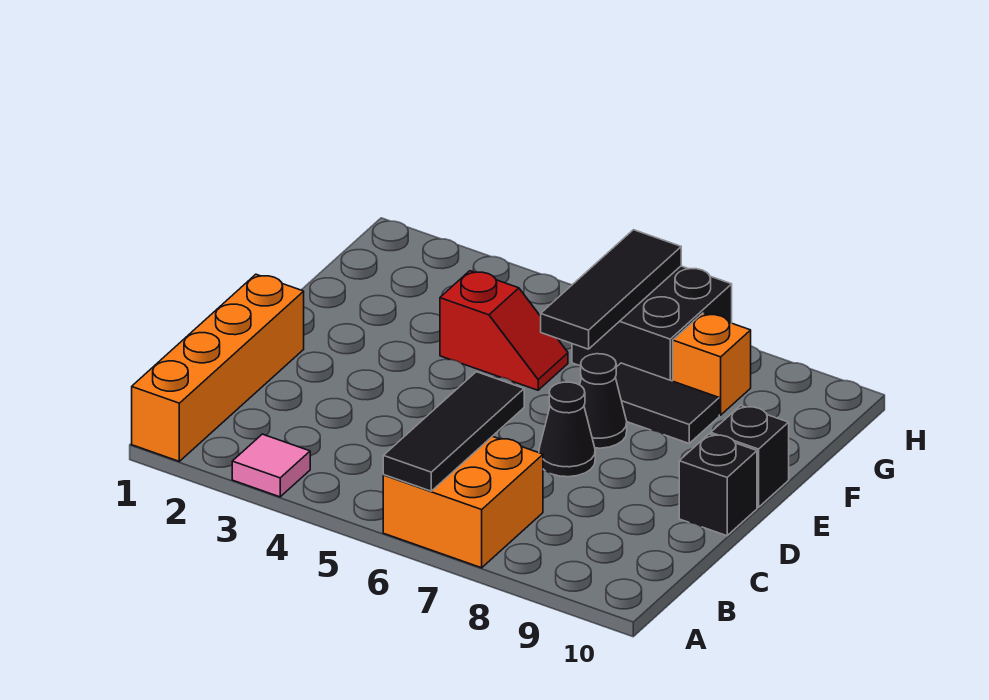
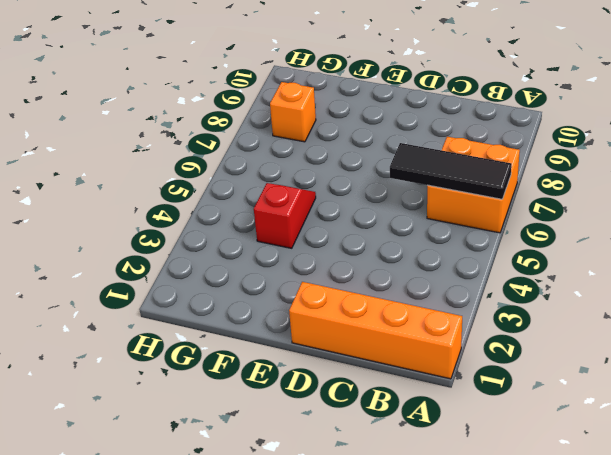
none -> pink tile A3 level 1
none -> black cone D7 level 1
none -> black brick D10 level 1

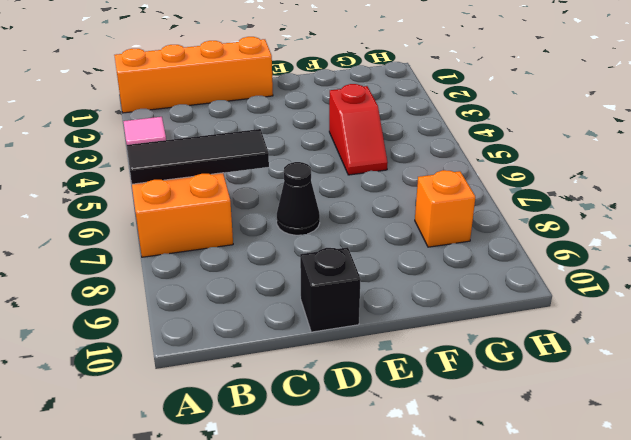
none -> black cone E7 level 1
none -> black brick E10 level 1
none -> black tile F7:F8 level 1

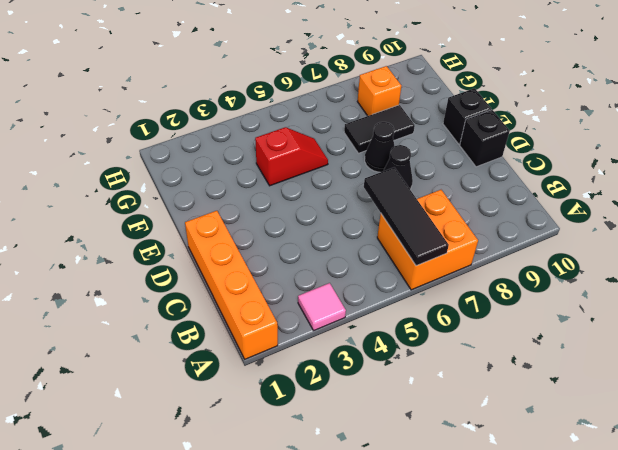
none -> black brick G6:H7 level 1
none -> black tile F6:H6 level 2

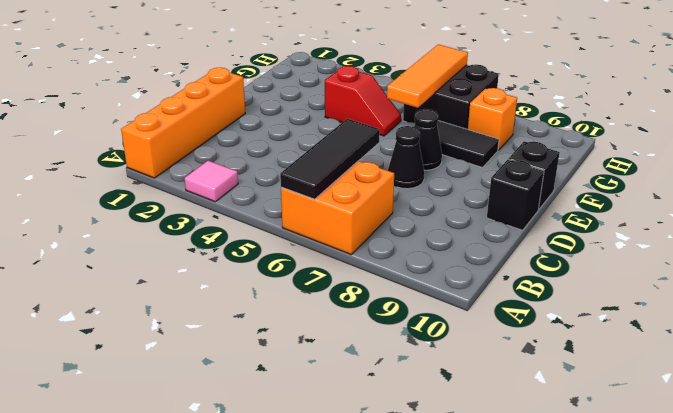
orange tile F6:H6 level 2 -> black tile F6:H6 level 2

